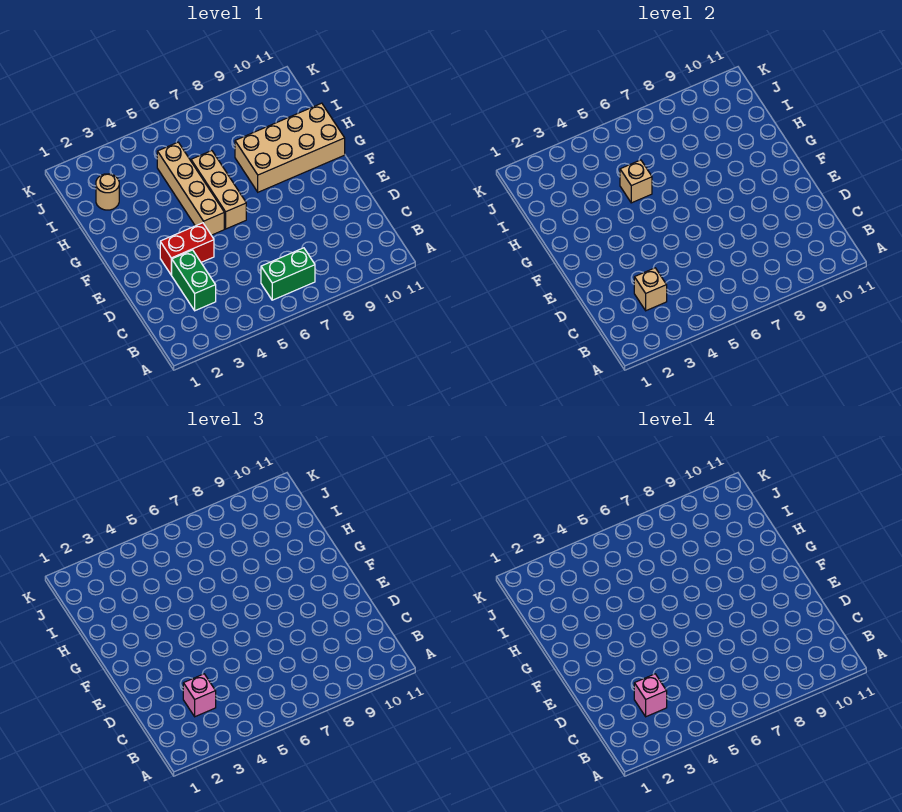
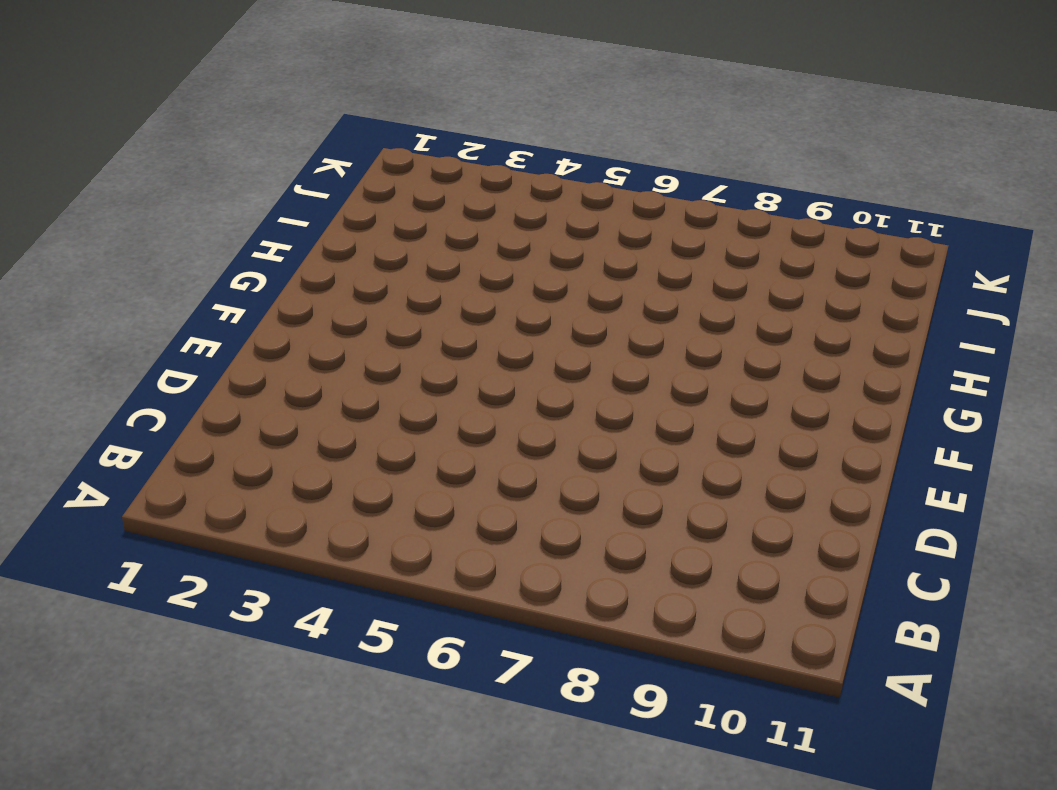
none -> green brick B6:B7 level 1
none -> green brick C3:D3 level 1

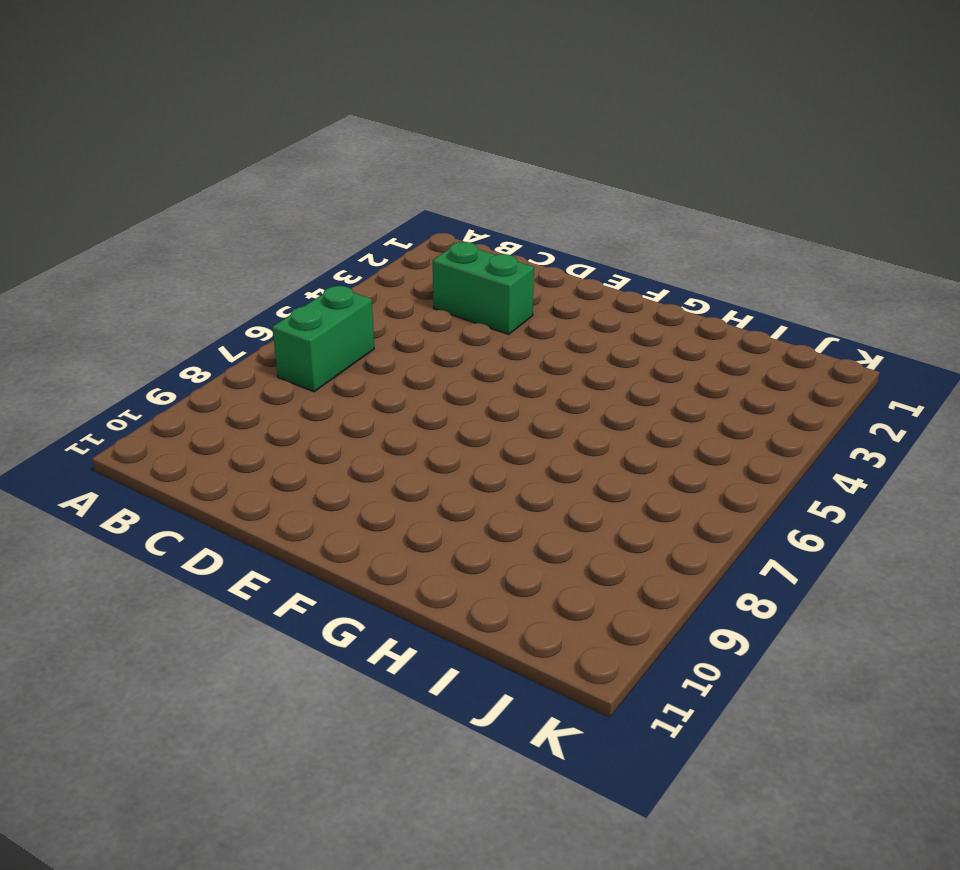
none -> red brick E3:E4 level 1
none -> tan brick F5:I5 level 1

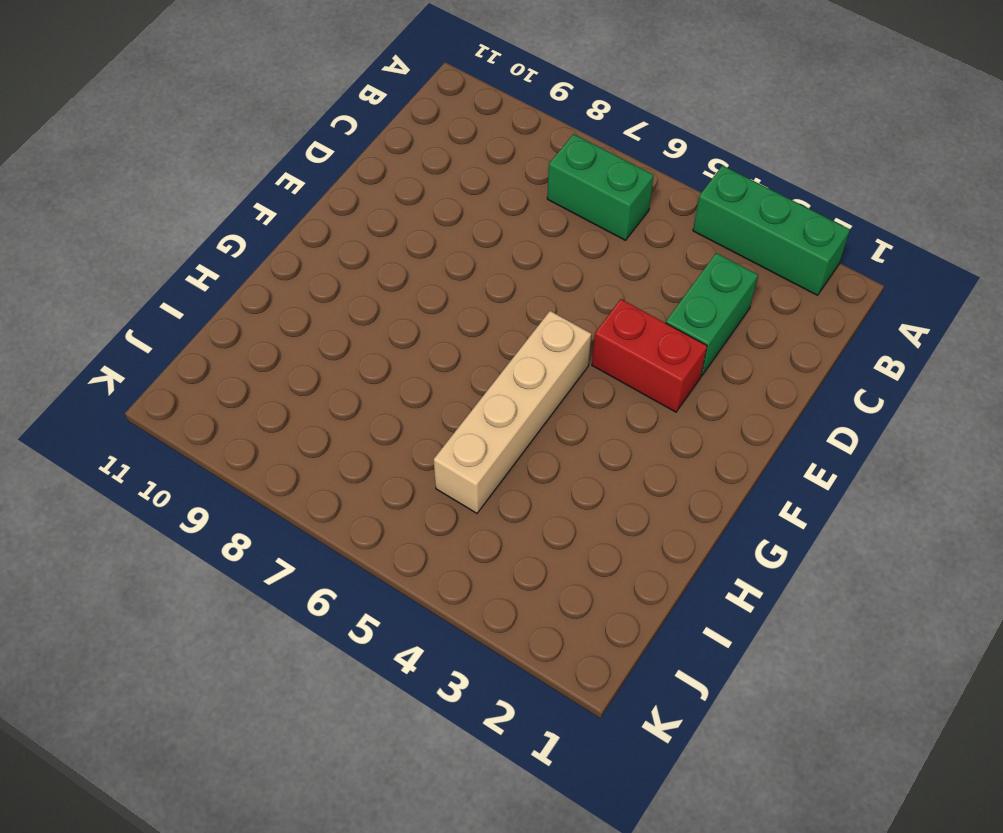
green brick A2:A4 level 1 -> none
none -> tan brick F6:H6 level 1
none -> tan brick G8:H11 level 1

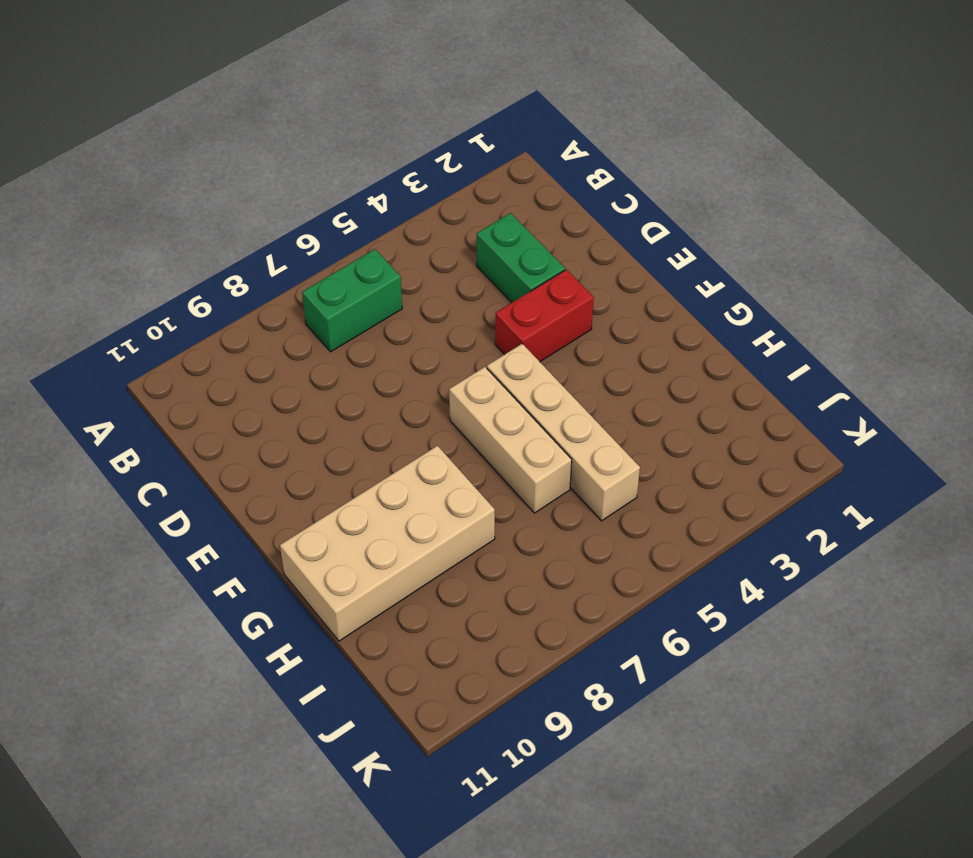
none -> tan round brick I2 level 1
none -> tan brick C3 level 2

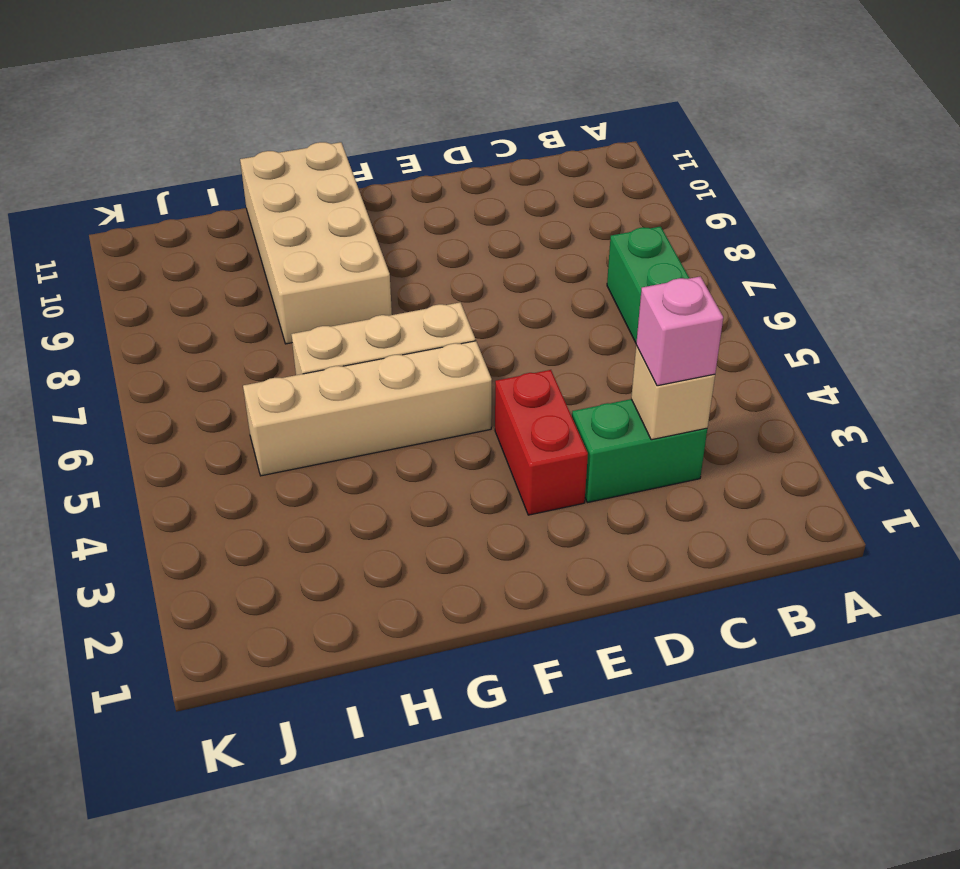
none -> tan round brick I2 level 1
none -> tan brick H5 level 2

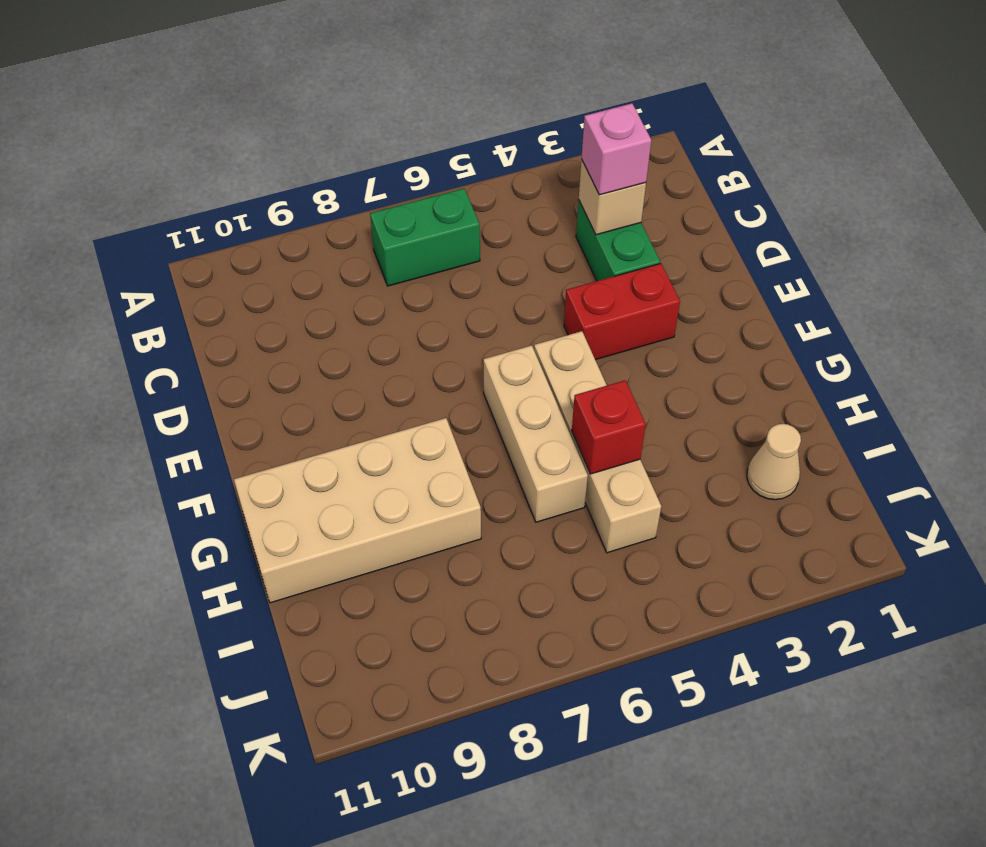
red brick H5 level 2 -> tan brick H5 level 2
tan cone I2 level 1 -> tan round brick I2 level 1
none -> pink brick C3 level 4

